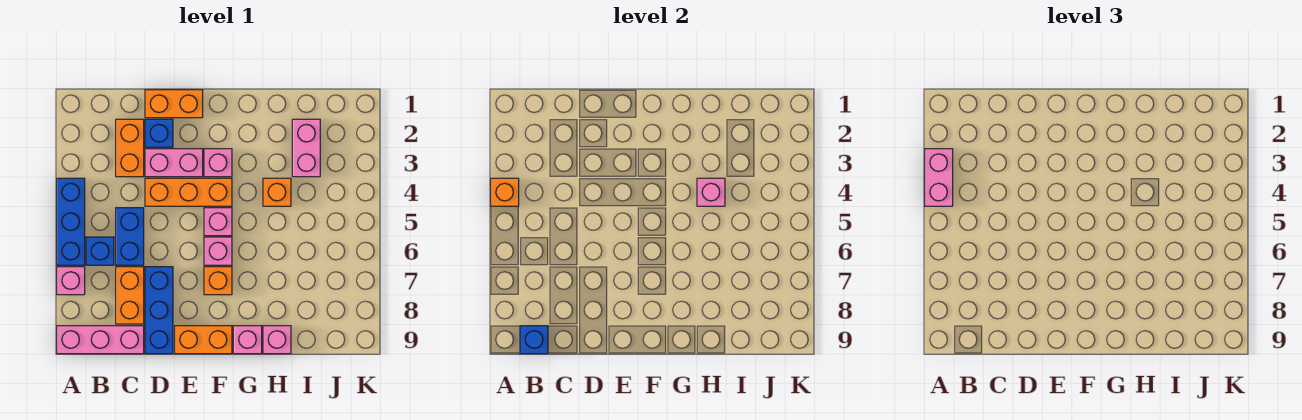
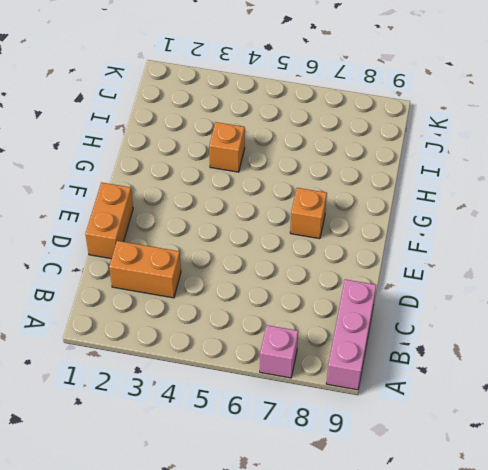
none -> blue brick A4:A6 level 1
none -> blue brick B6 level 1
none -> blue brick C5:C6 level 1

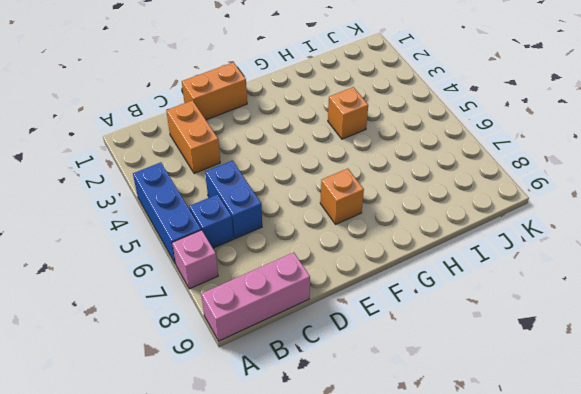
none -> orange brick C7:C8 level 1
none -> blue brick D2 level 1
none -> pink brick D3:E3 level 1

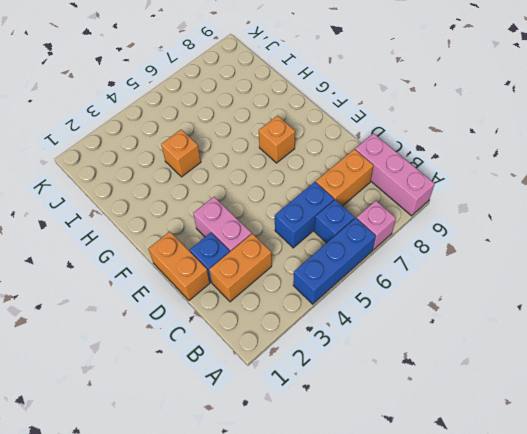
none -> orange brick D4:F4 level 1
none -> blue brick D7:D9 level 1
none -> orange brick E9:F9 level 1

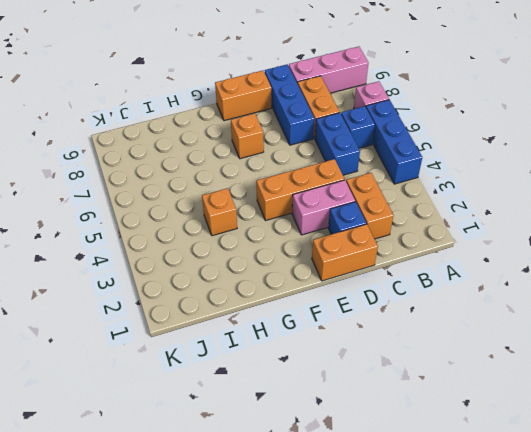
none -> pink brick F3 level 1
none -> pink brick F5 level 1
none -> pink brick F6 level 1

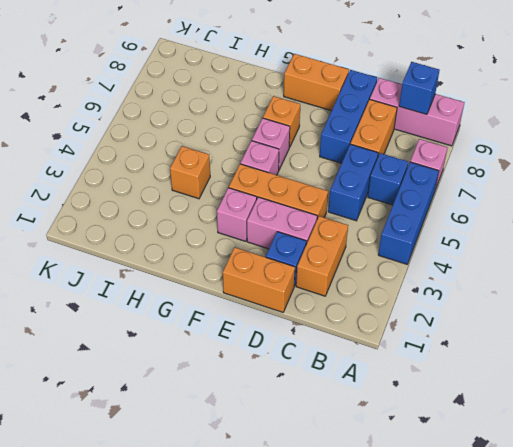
none -> pink brick G9 level 1
none -> pink brick H9 level 1
none -> pink brick I2:I3 level 1

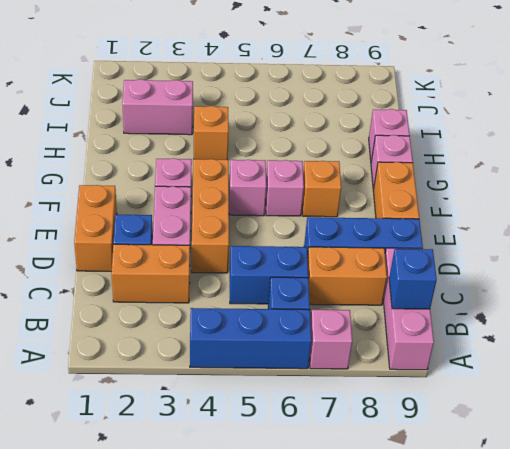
none -> orange brick A4 level 2
none -> pink brick H4 level 2
none -> pink brick A3:A4 level 3

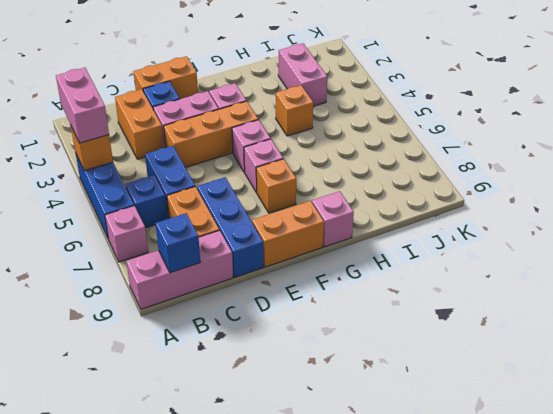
none -> pink brick H9 level 1
none -> pink brick H4 level 2

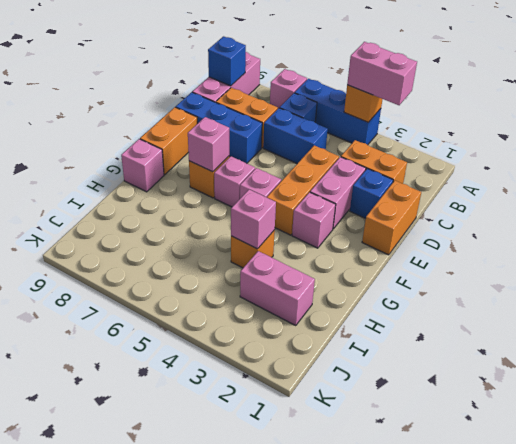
pink brick F7 level 2 -> pink brick H9 level 1

